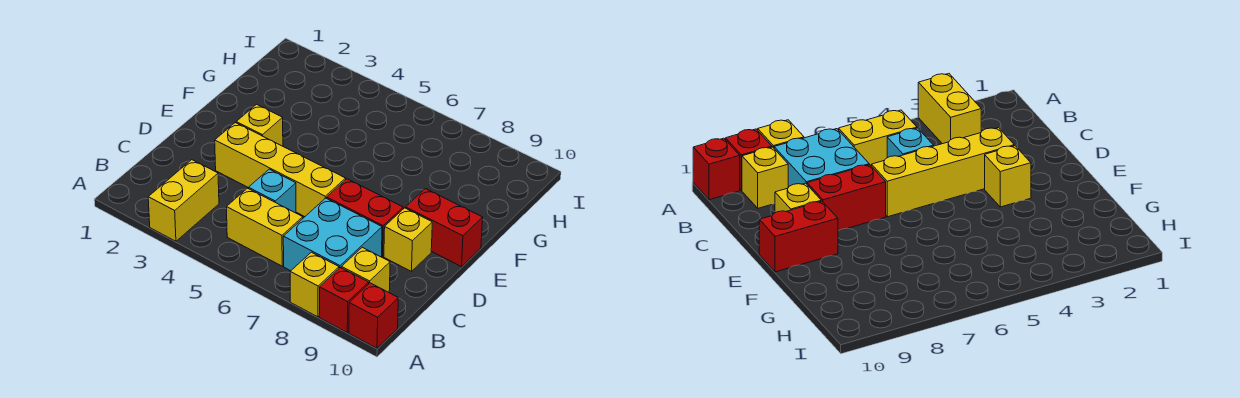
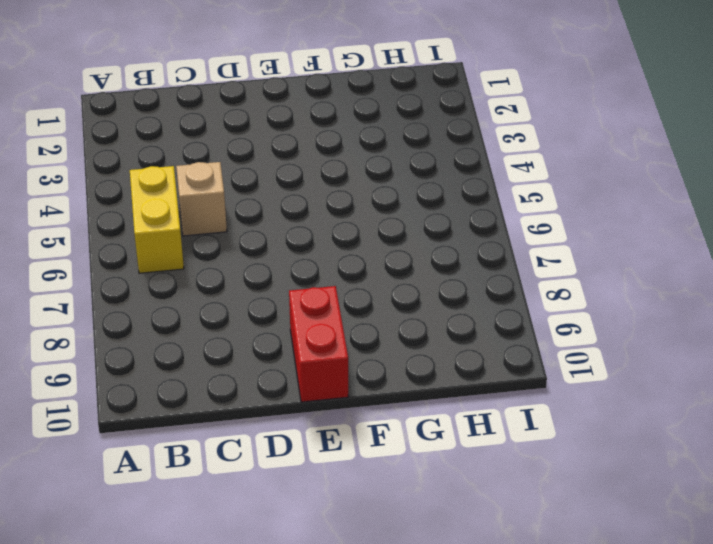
tan brick C5 level 1 -> cyan brick C5 level 1
none -> yellow brick A3:B3 level 1
none -> yellow brick A8 level 1
none -> red brick A9 level 1

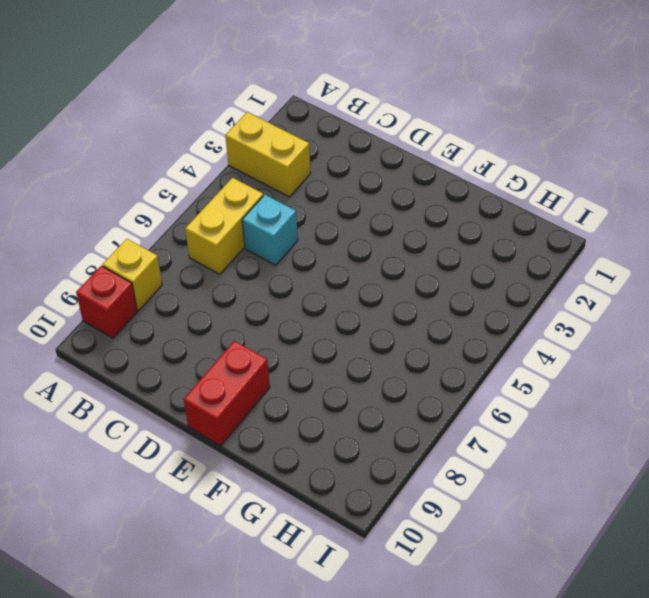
none -> red brick A10 level 1
none -> cyan brick B7:C8 level 1
none -> yellow brick B9 level 1

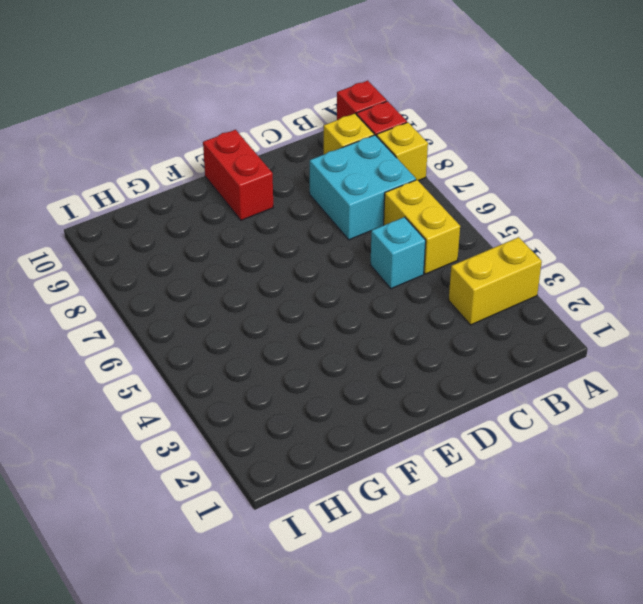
none -> yellow brick D3:D6 level 1
none -> red brick D7:D8 level 1
none -> yellow brick D9 level 1

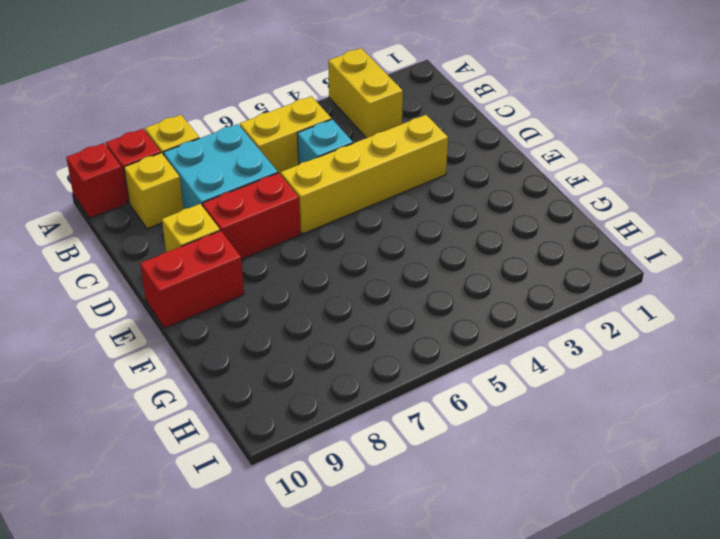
none -> yellow brick E3 level 1

